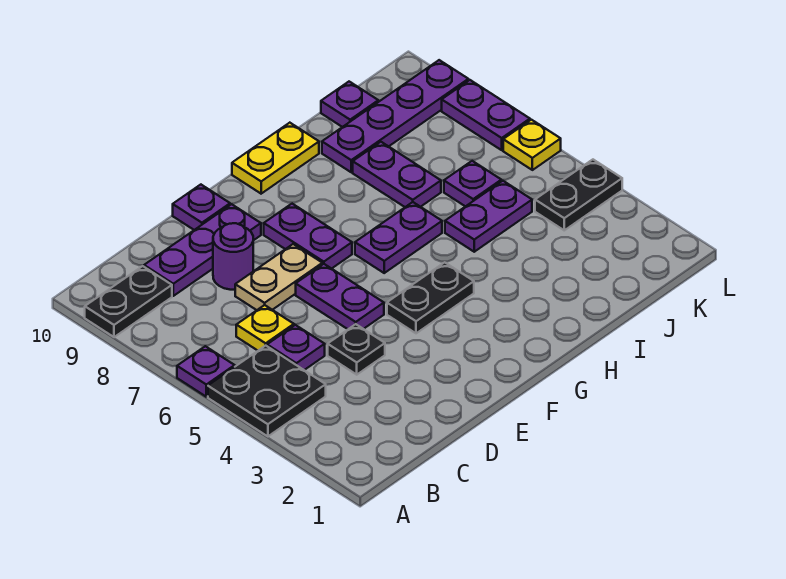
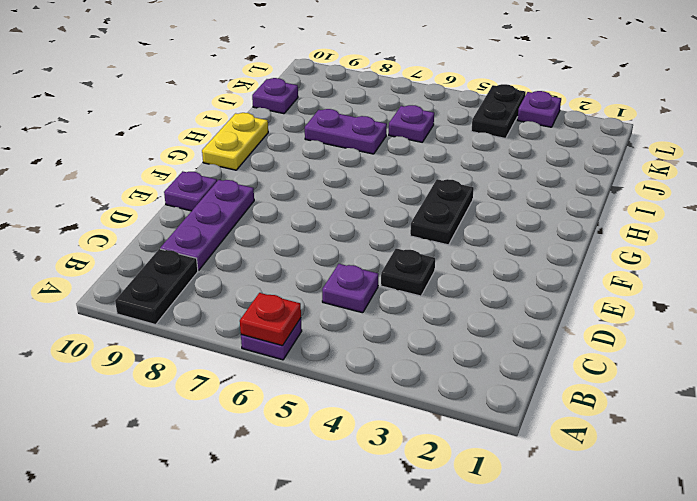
red plate A6 level 2 -> none
purple plate L3 level 1 -> none
none -> black plate A4:B5 level 1
none -> yellow plate C6 level 1
none -> tan plate D7:E7 level 1

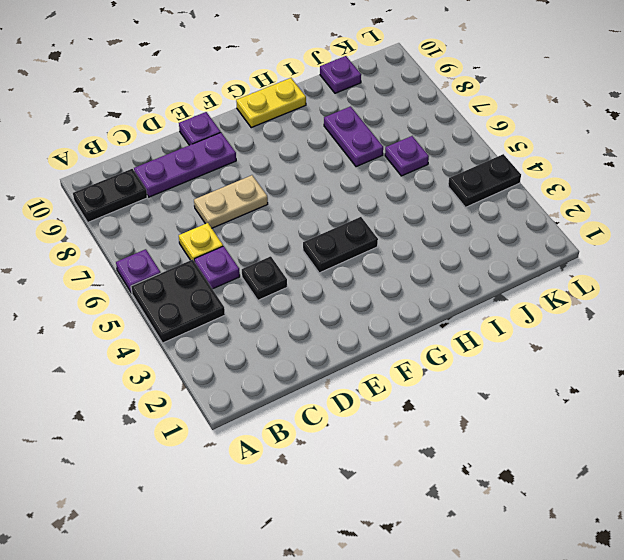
none -> purple round brick D8 level 1
none -> purple plate E5:E6 level 1
none -> purple plate F7:F8 level 1

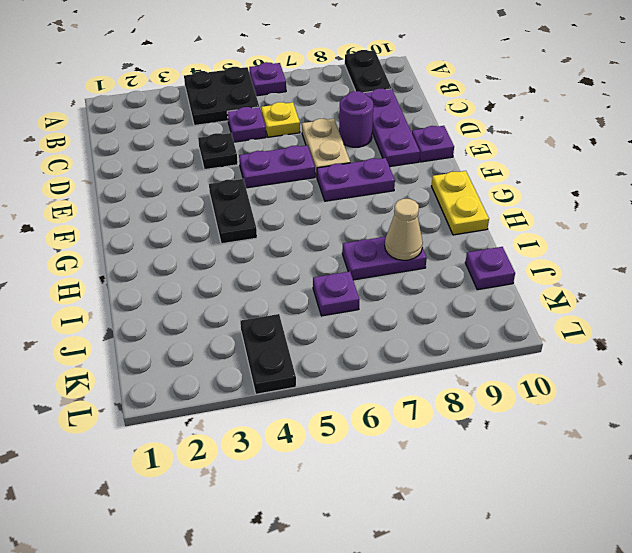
tan cone I8 level 2 -> none
none -> purple plate G6:H6 level 1
none -> purple plate I5:J5 level 1
none -> purple plate I9:L9 level 1

